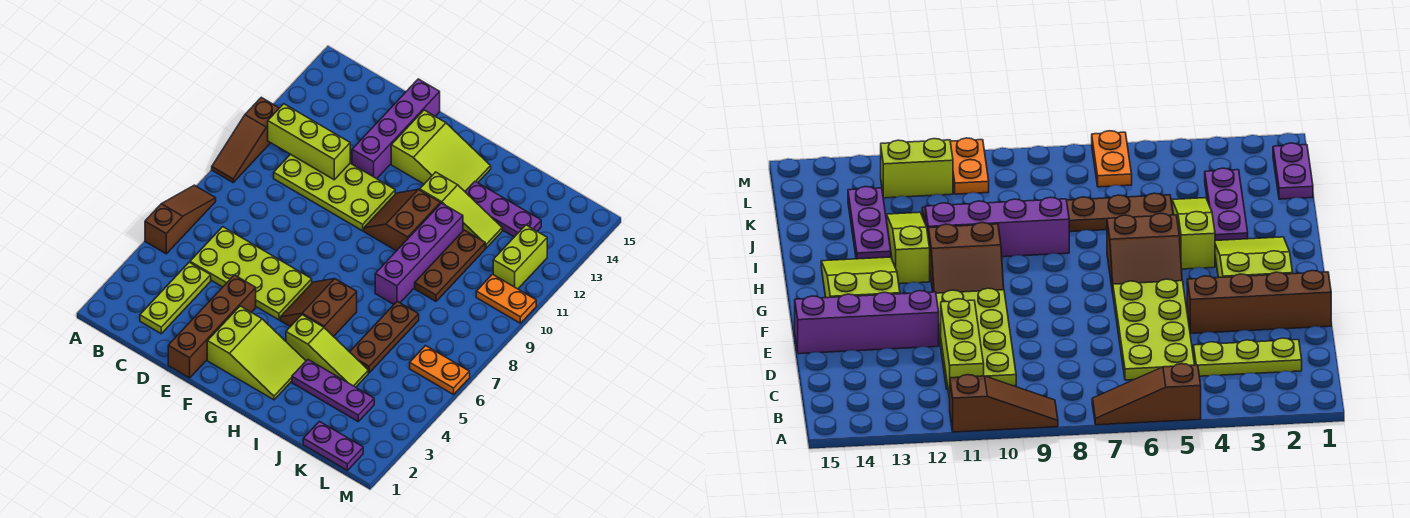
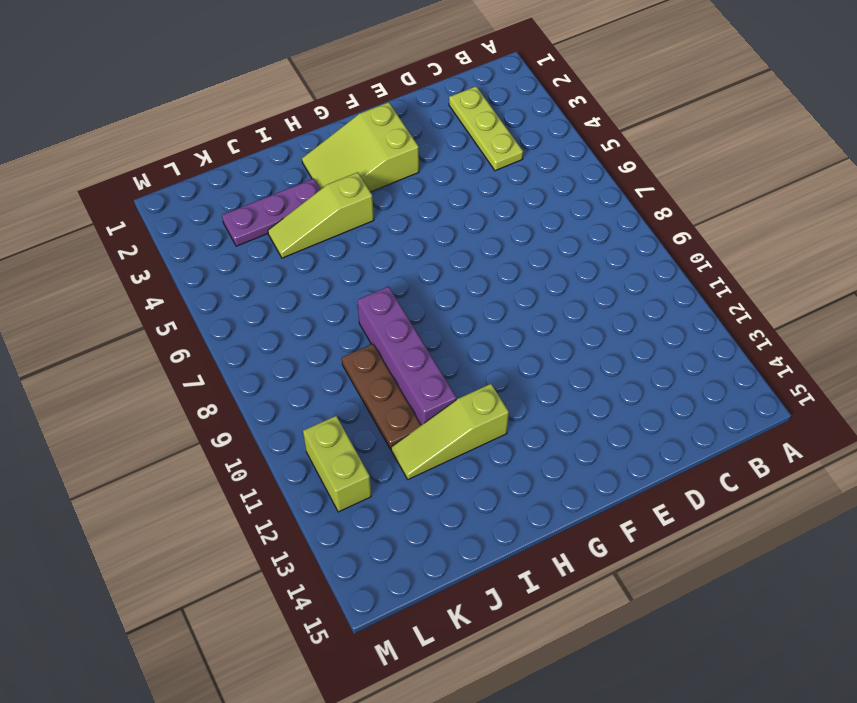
none -> brown slope A5:A7 level 1 top 5
none -> brown slope A9:A11 level 1 top 11
none -> lime plate C5:F6 level 1

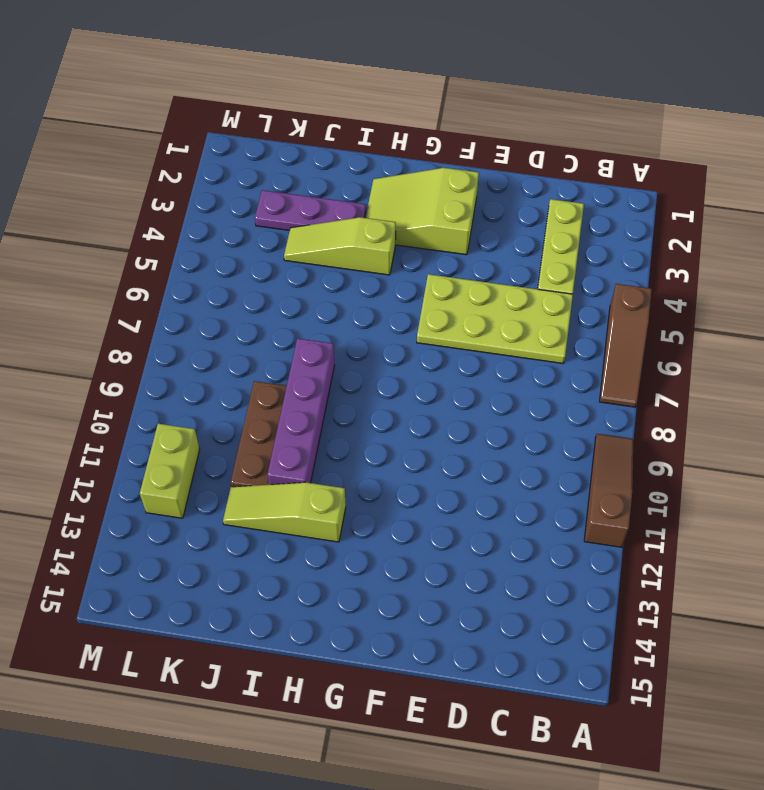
none -> lime plate C10:F11 level 1
none -> brown brick E1:E4 level 1
none -> purple brick E12:E15 level 1

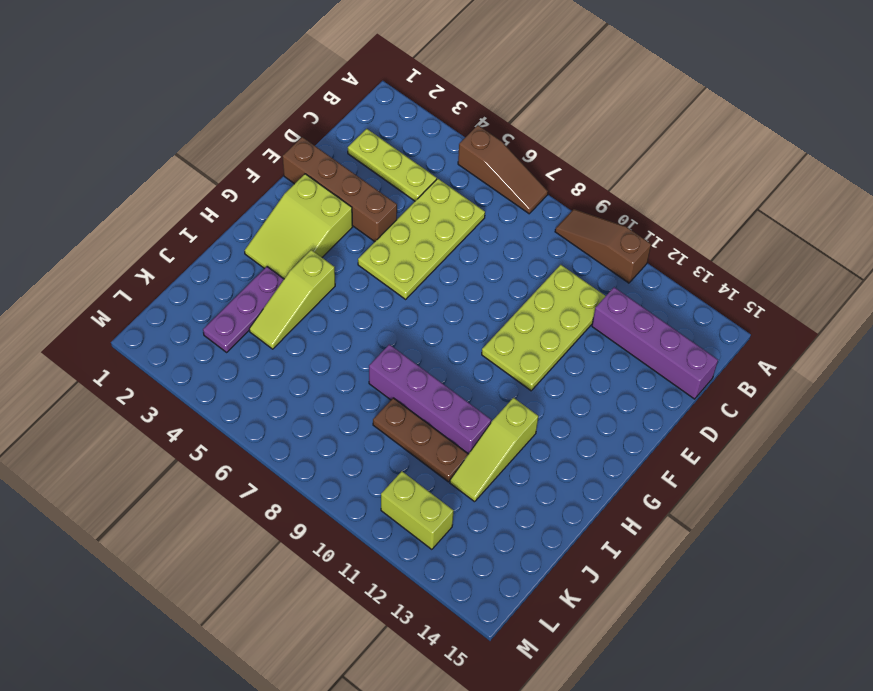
purple brick C12:C15 level 1 -> purple brick E12:E15 level 1
none -> lime slope F13:H14 level 1 top F
none -> brown slope G5:H6 level 1 top H
none -> brown slope G10:H11 level 1 top H

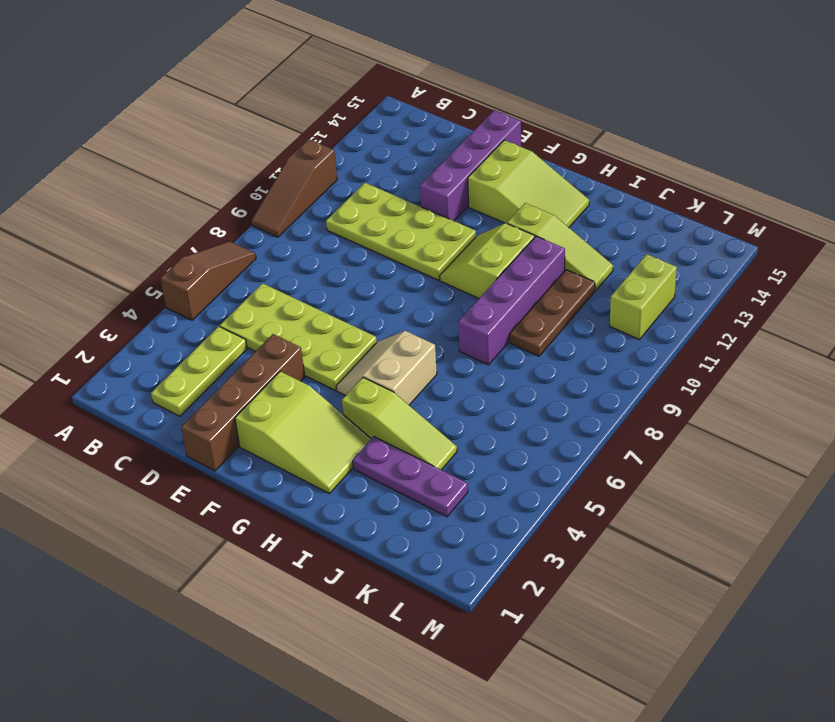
tan slope G5:H6 level 1 top H -> brown slope G5:H6 level 1 top H
lime slope G10:H11 level 1 top H -> brown slope G10:H11 level 1 top H
none -> purple plate I13:K13 level 1
none -> brown plate J5:J7 level 1
none -> purple plate K1:L1 level 1

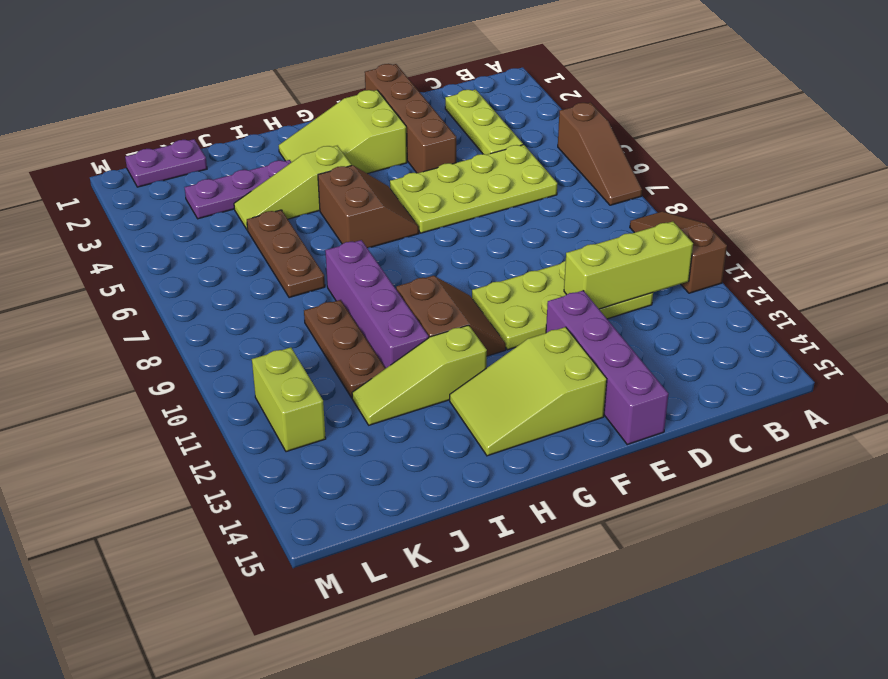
none -> purple plate I13:K13 level 1
none -> orange plate L6:M6 level 1
none -> orange plate L10:M10 level 1

